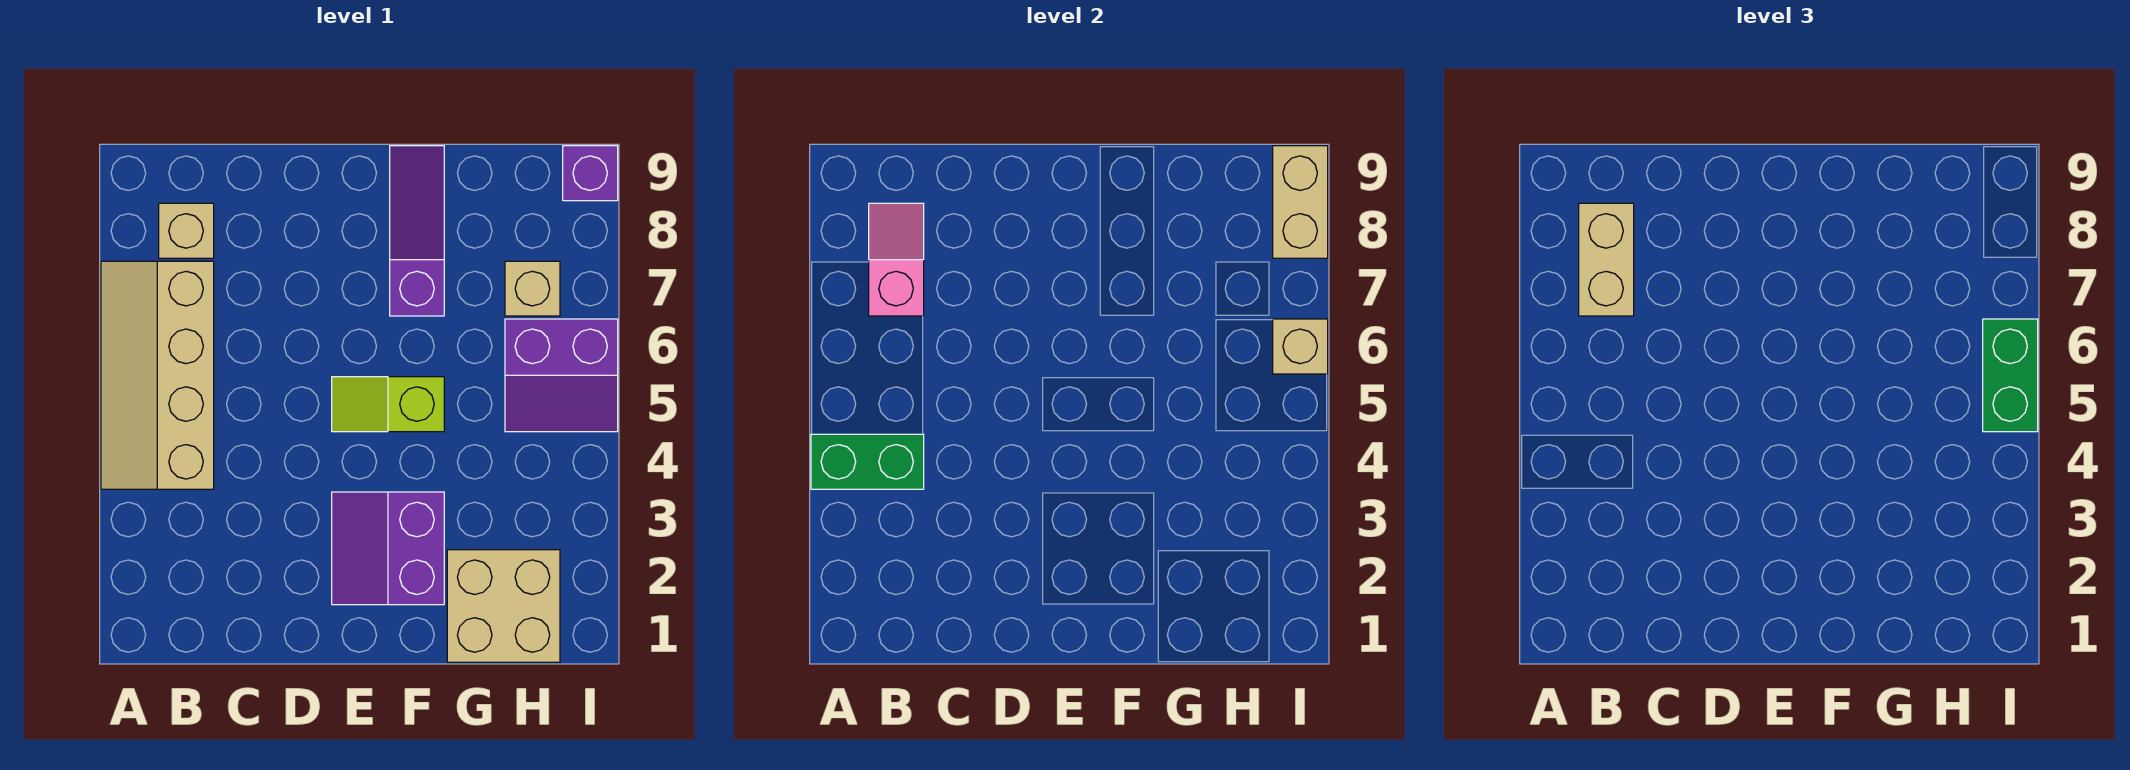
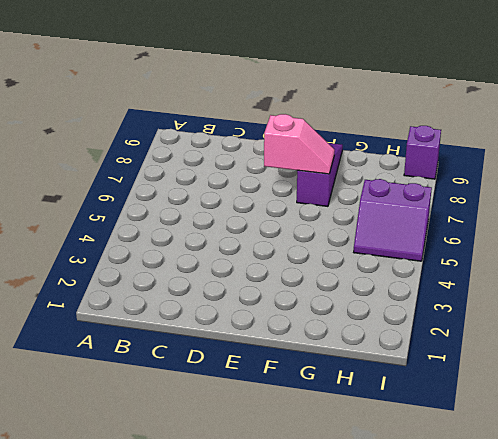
pink slope E7:F7 level 2 top E -> pink slope B7:B8 level 2 top 7
none -> tan slope A4:B7 level 1 top B
none -> tan brick B8 level 1
none -> purple slope E2:F3 level 1 top F

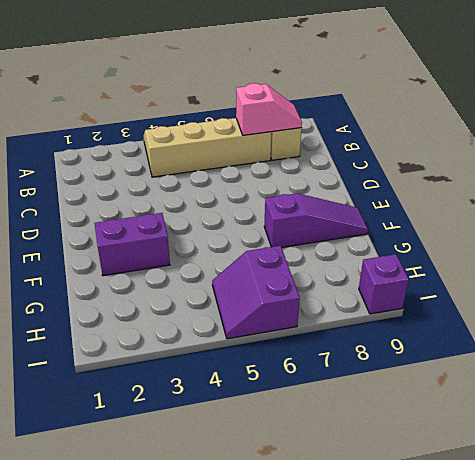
none -> lime slope E5:F5 level 1 top F
none -> tan brick G1:H2 level 1
none -> tan brick H7 level 1

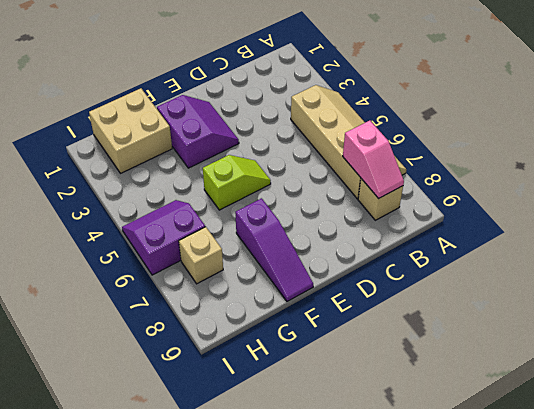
none -> purple brick I9 level 1
none -> green brick A4:B4 level 2
none -> tan brick I6 level 2

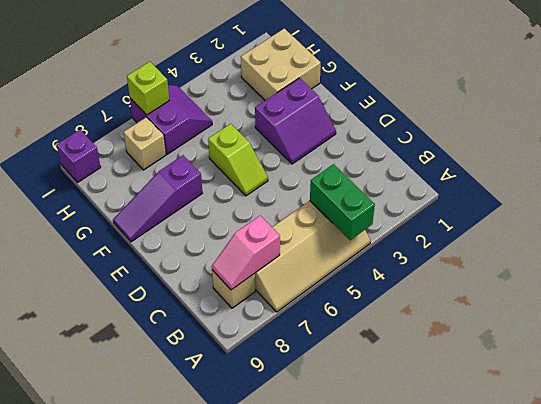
lime brick I6 level 2 -> tan brick I6 level 2
none -> tan brick I8:I9 level 2
none -> tan brick B7:B8 level 3
none -> green brick I5:I6 level 3

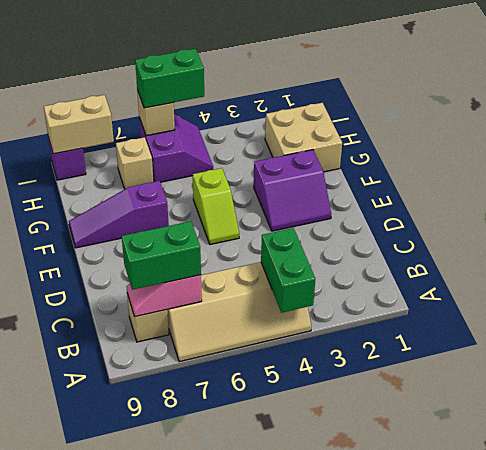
green brick B7:B8 level 3 -> tan brick B7:B8 level 3

